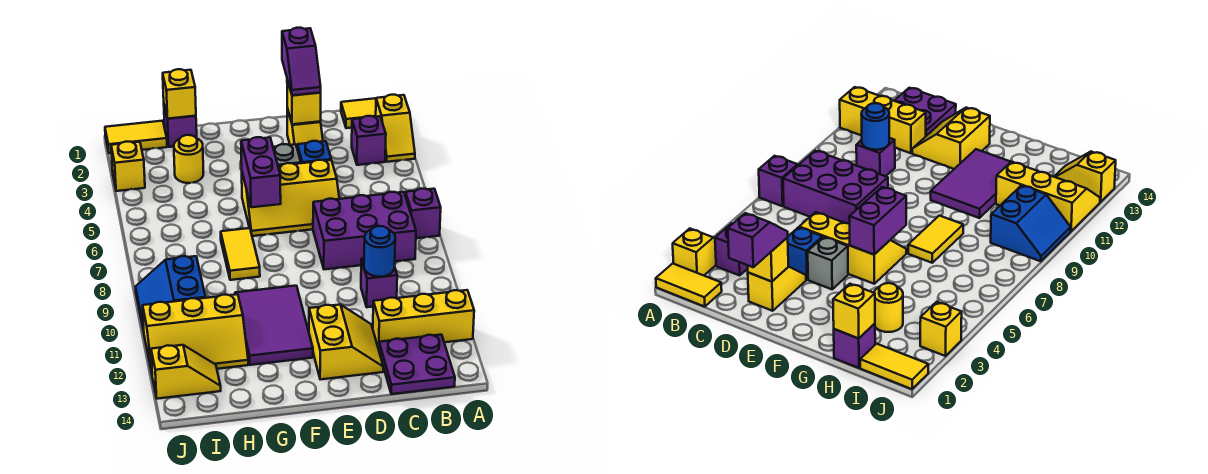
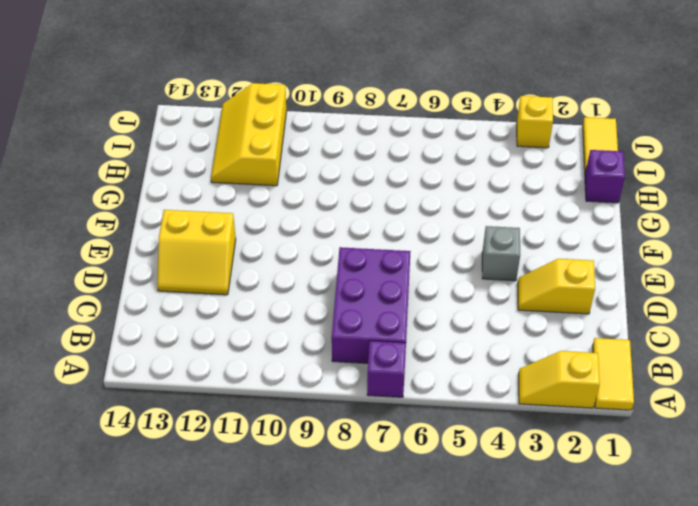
none -> yellow brick A12:C12 level 1
none -> purple brick B3 level 1
none -> purple plate B13:C14 level 1

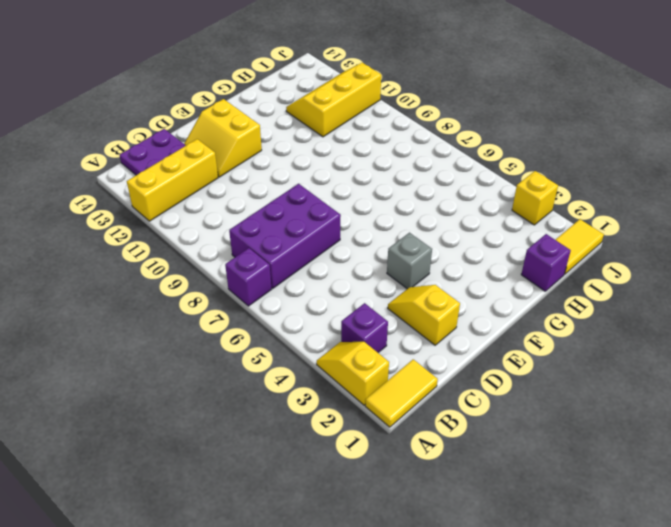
none -> purple brick C10 level 1
none -> blue brick D4 level 1
none -> yellow slope D5:F6 level 1 top 5

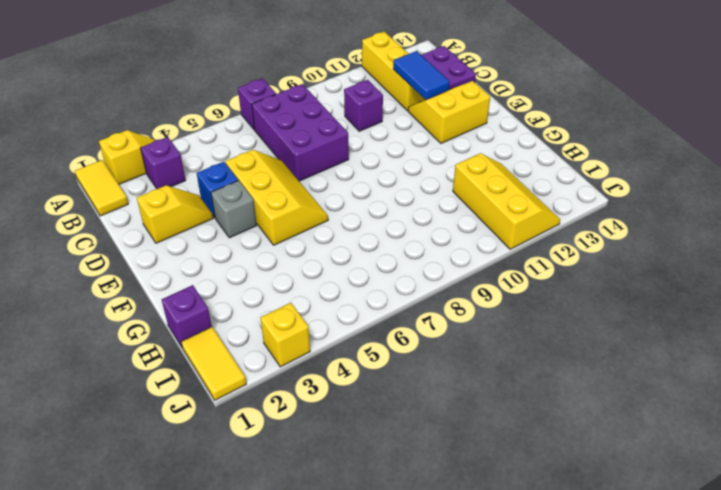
blue tile C12:D12 level 2 -> none
none -> purple tile F10:G12 level 1
none -> yellow tile G7:G8 level 1
none -> yellow round brick H3 level 1

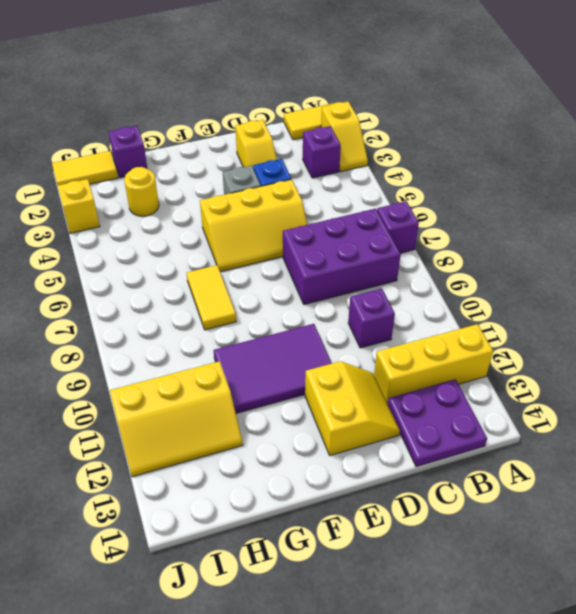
purple tile E10:G11 level 1 -> purple tile F10:G12 level 1
none -> blue slope I9:J10 level 1 top I
none -> yellow slope I13:J13 level 1 top J
none -> blue round brick C10 level 2

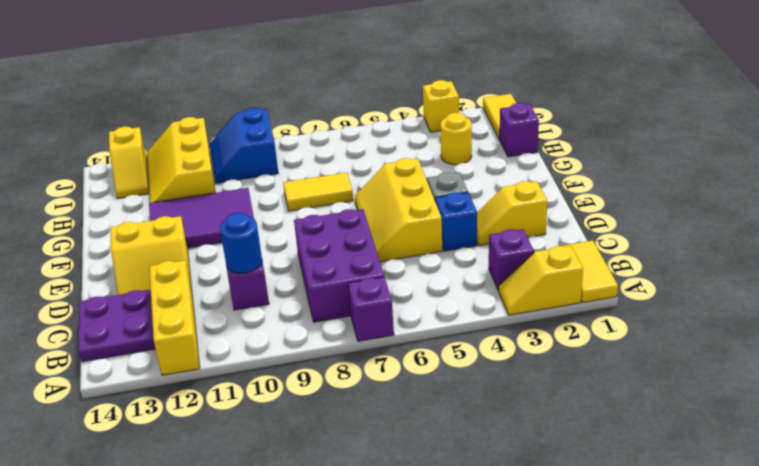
blue slope I9:J10 level 1 top 9 -> blue slope I9:J10 level 1 top I
none -> yellow brick D2 level 2
none -> purple brick F5:F6 level 2
none -> yellow brick H1 level 2

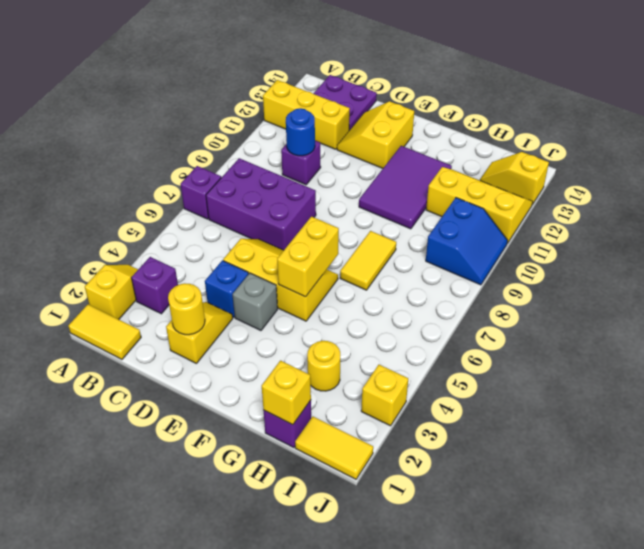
yellow round brick D2 level 2 -> yellow brick D2 level 2
yellow brick F5:F6 level 2 -> purple brick F5:F6 level 2
none -> purple slope D1:D2 level 3 top 1

